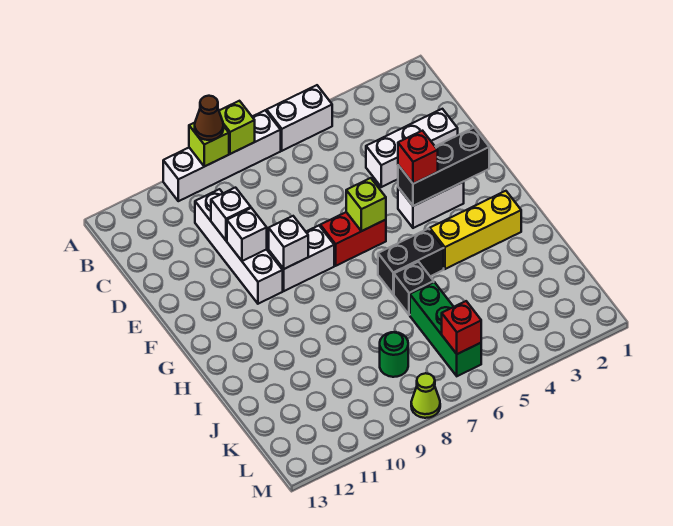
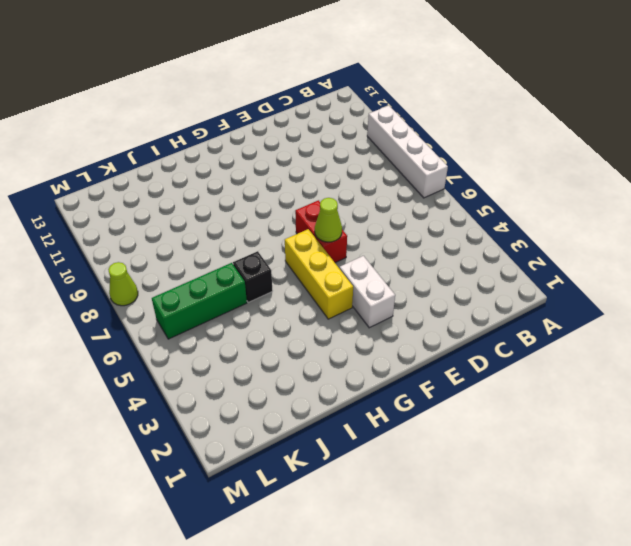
lime cone F6 level 2 -> lime brick F6 level 2
yellow brick G4:G6 level 1 -> yellow brick H2:H4 level 1
none -> white brick A5:A6 level 1
none -> white brick C10:F10 level 1
none -> white brick D2:D4 level 1

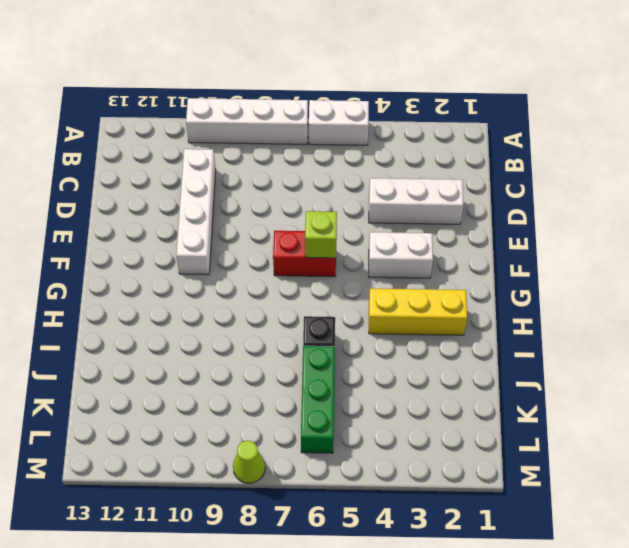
none -> white brick F8:F9 level 1
none -> black brick H5:H6 level 1
none -> green round brick K8 level 1

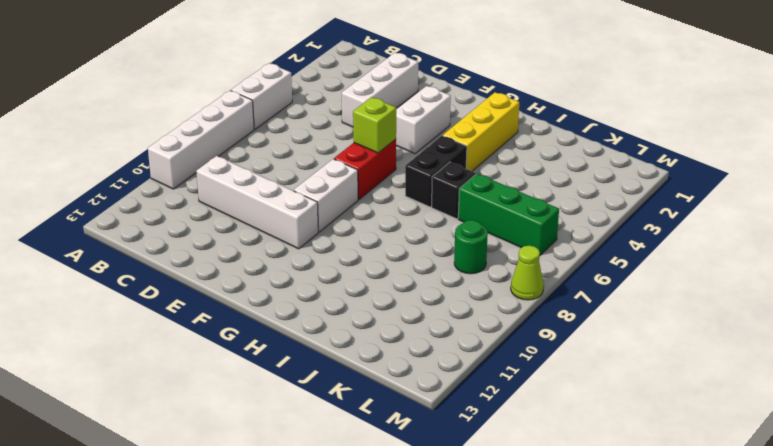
none -> lime brick A8 level 2
none -> lime brick A9 level 2
none -> white brick D10 level 2

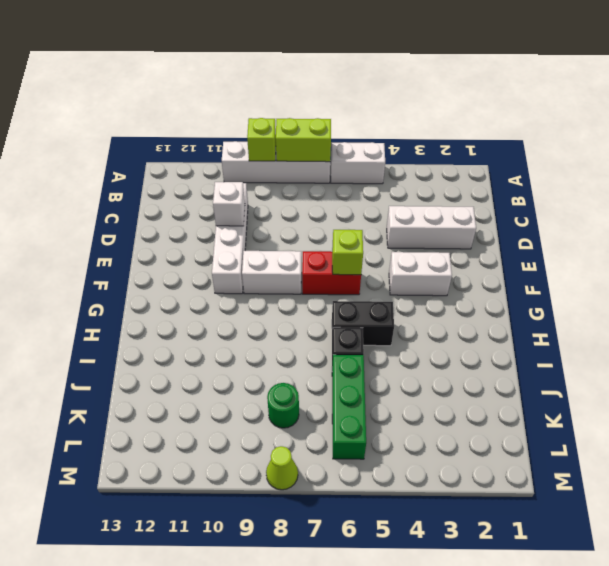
lime brick A7:A8 level 2 -> lime brick A8 level 2
none -> yellow brick H2:H4 level 1
none -> white brick E10 level 2
none -> black brick F2:F4 level 2

